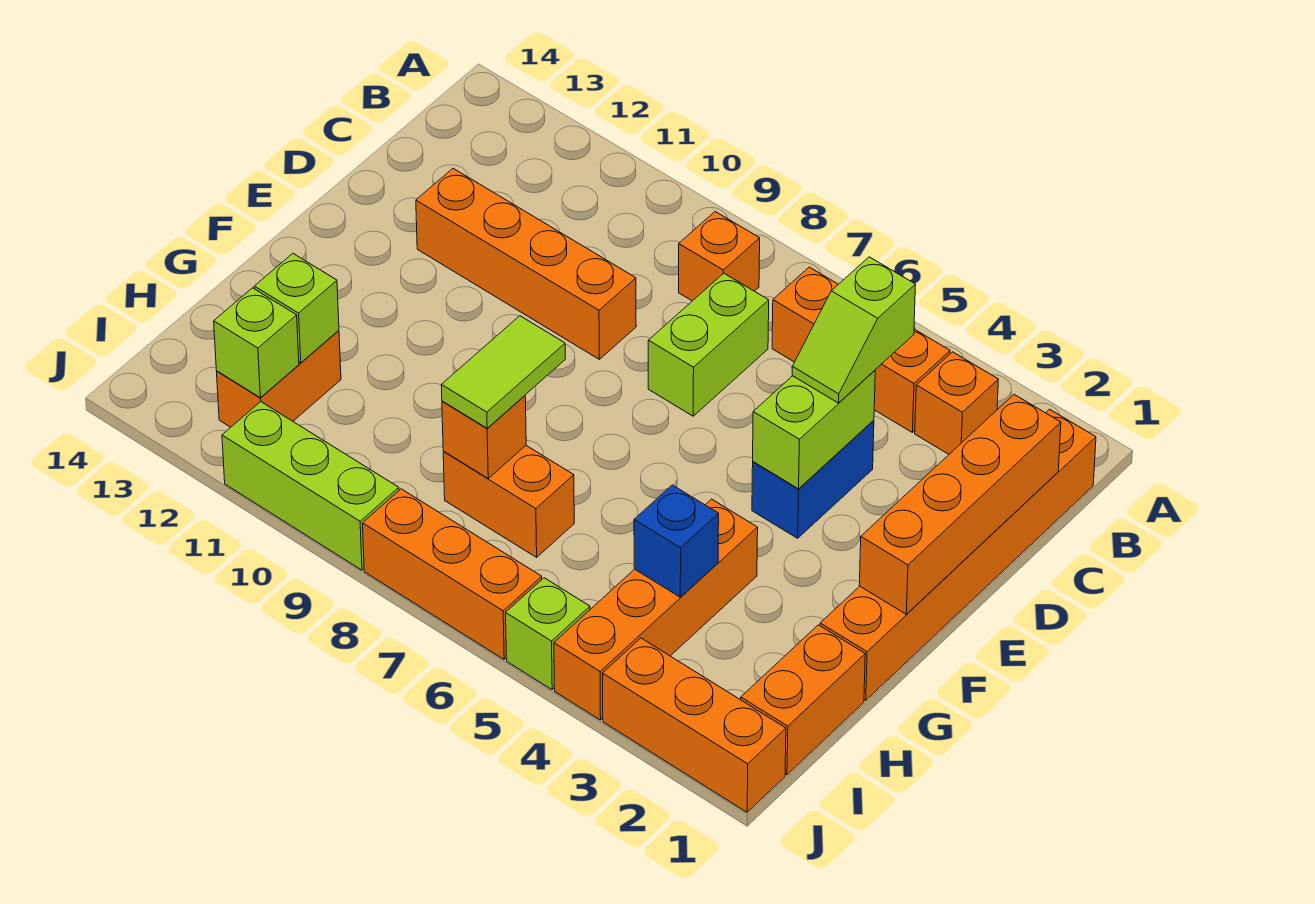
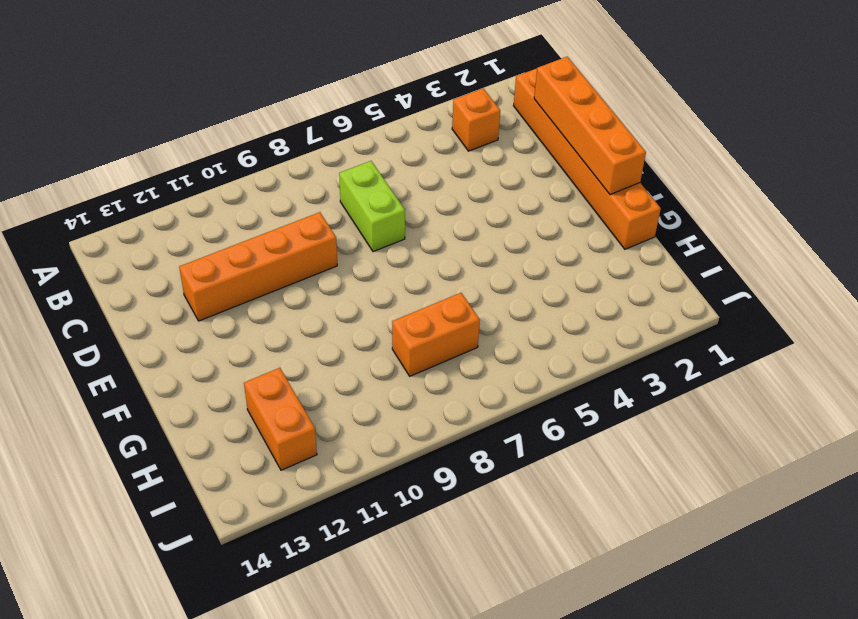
none -> orange brick B4:B6 level 1
none -> orange brick B8 level 1
none -> blue brick D4:E4 level 1

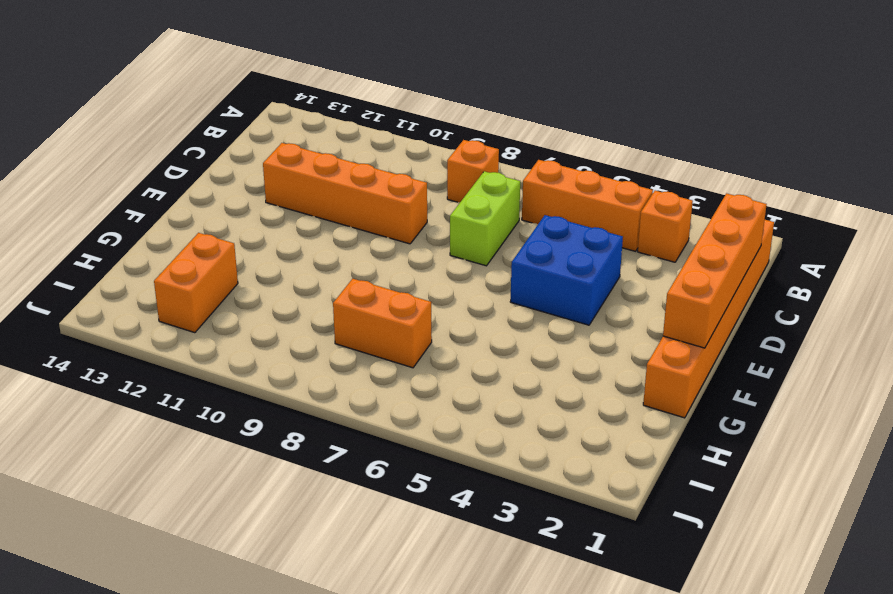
blue brick D4:E5 level 1 -> blue brick D4:E4 level 1
none -> orange brick G4:J4 level 1
none -> orange brick H1:I1 level 1
none -> orange brick J1:J3 level 1

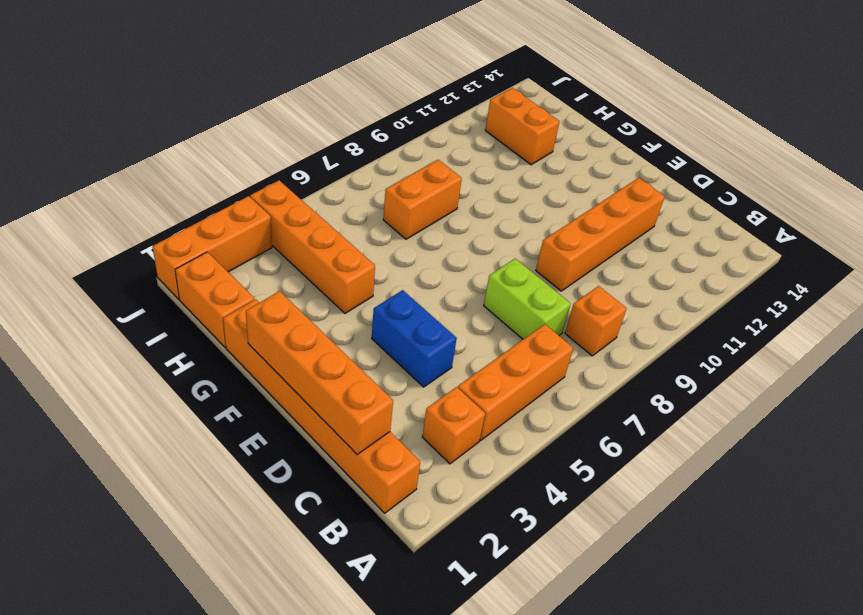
none -> lime brick J5 level 1
none -> orange brick J6:J8 level 1
none -> lime brick J9:J11 level 1

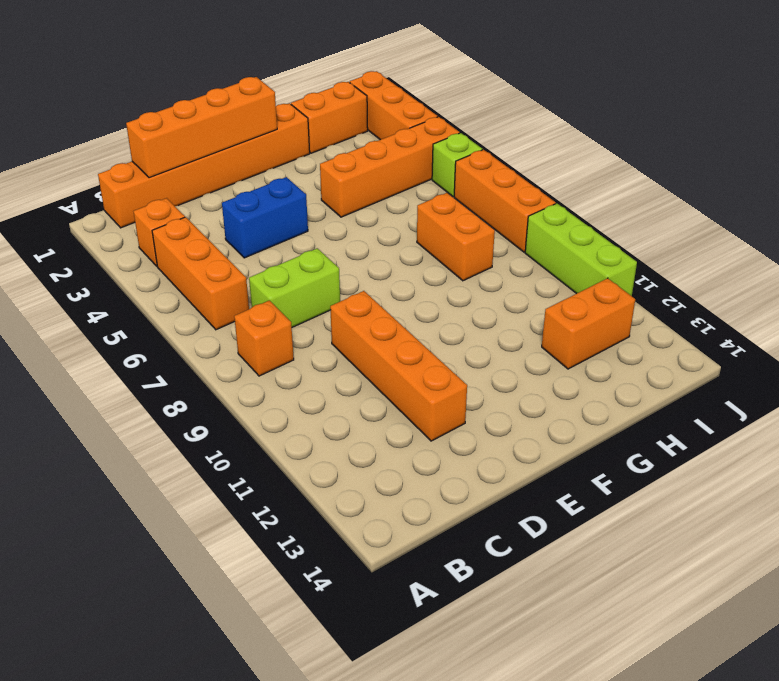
none -> lime brick D4:E4 level 2
none -> blue brick H4 level 2
none -> orange brick H8 level 2

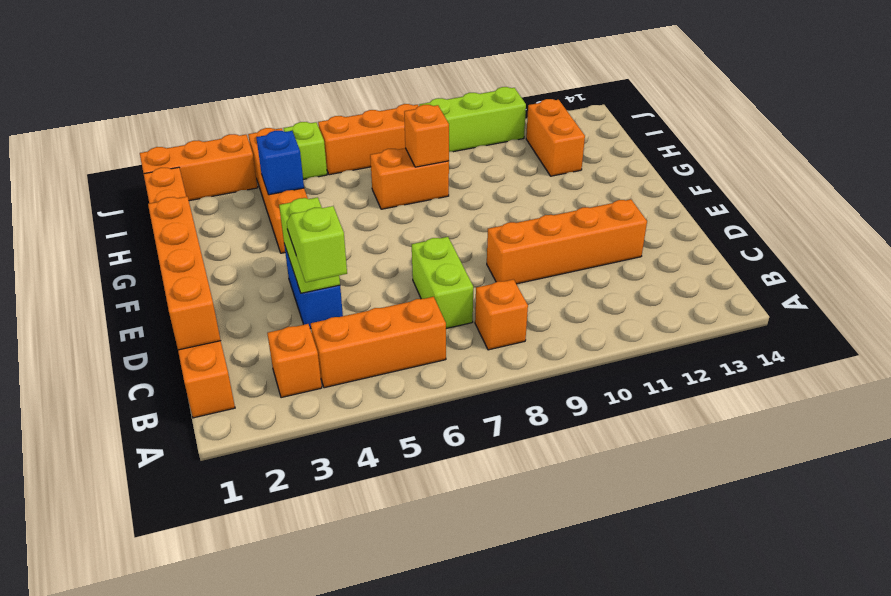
none -> lime brick H12 level 2
none -> lime brick I12 level 2
none -> lime tile G8:H8 level 3

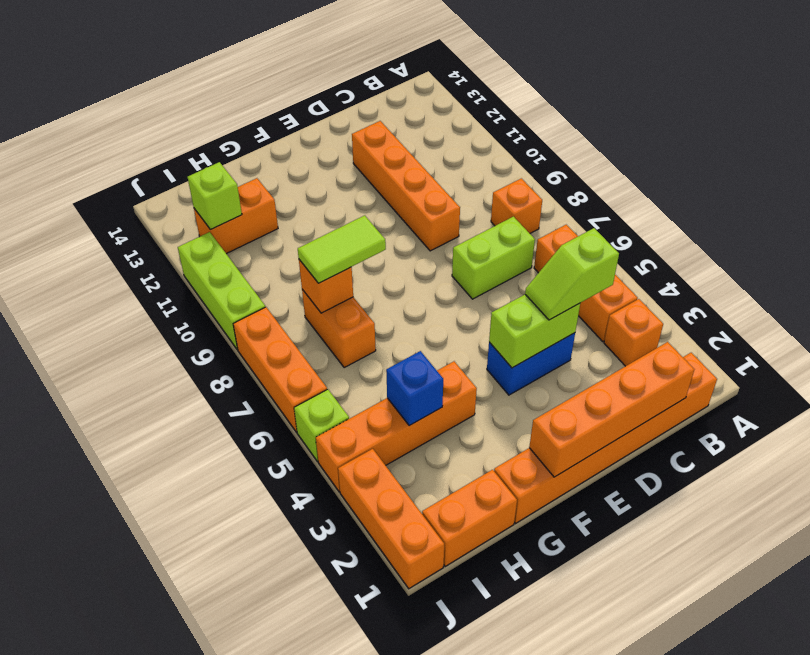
none -> lime brick H12 level 2

